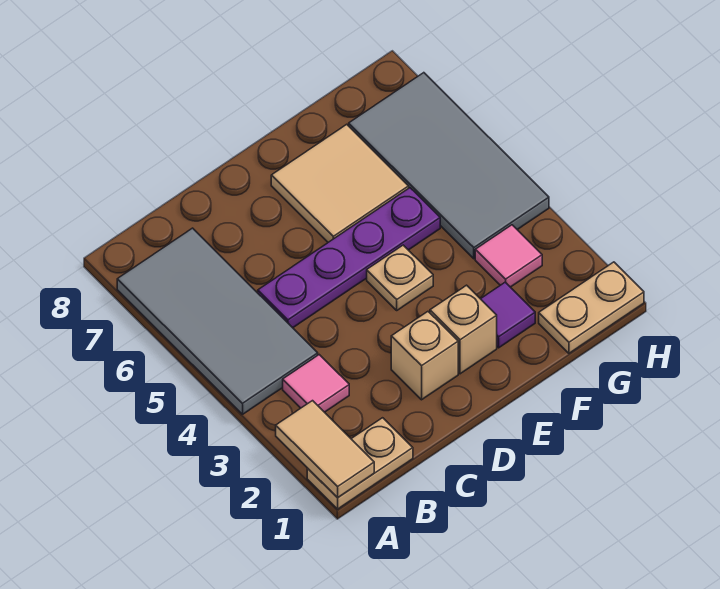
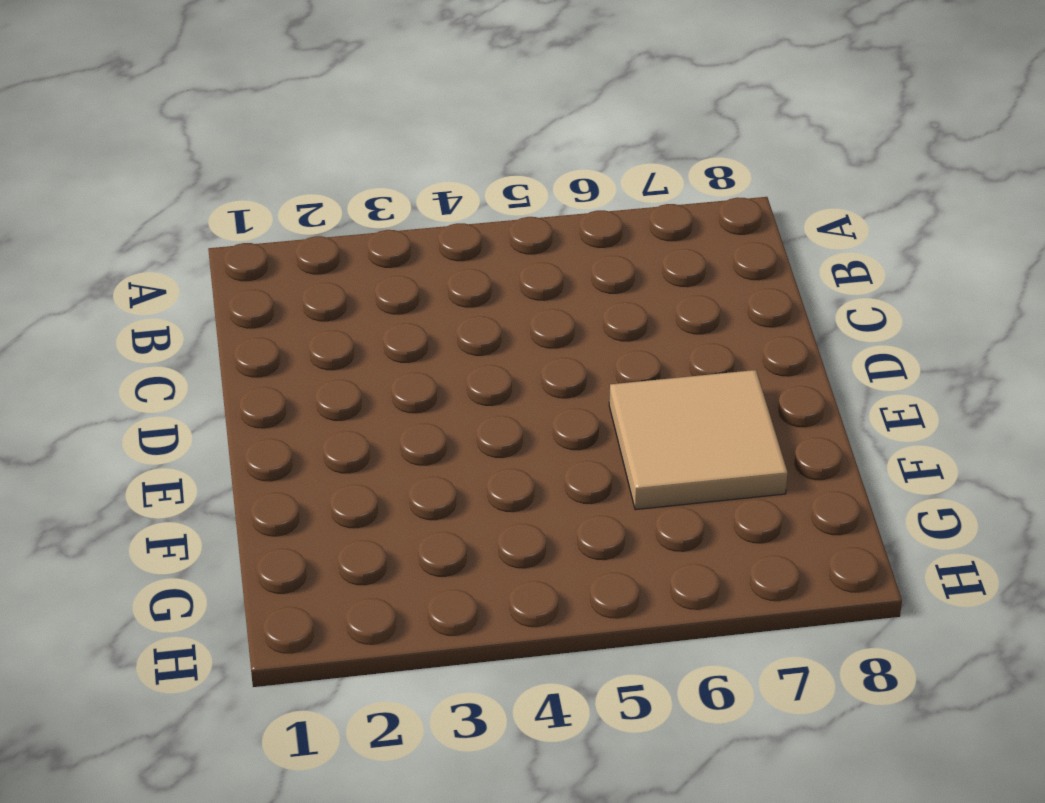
none -> tan plate A1:B1 level 1
none -> grey tile A4:B7 level 1
none -> pink tile B3 level 1

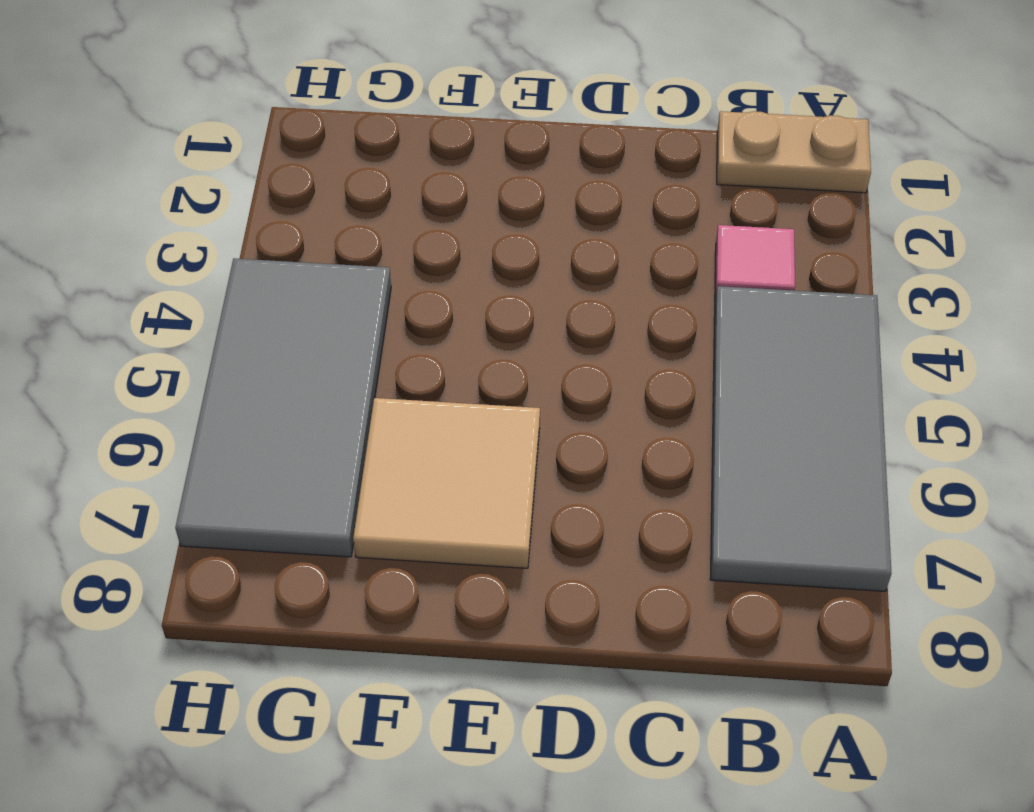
none -> purple plate C5:F5 level 1
none -> tan brick D2 level 1
none -> tan brick E2 level 1

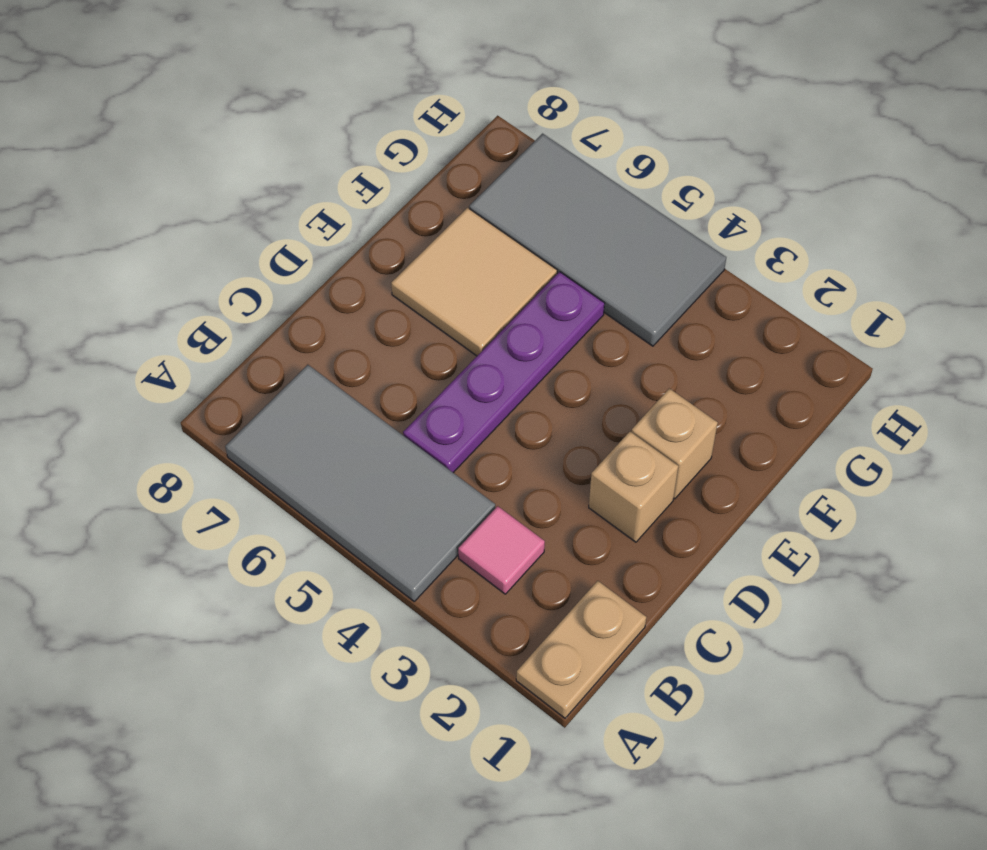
none -> tan plate E4 level 1
none -> purple tile F2 level 1
none -> tan plate G1:H1 level 1

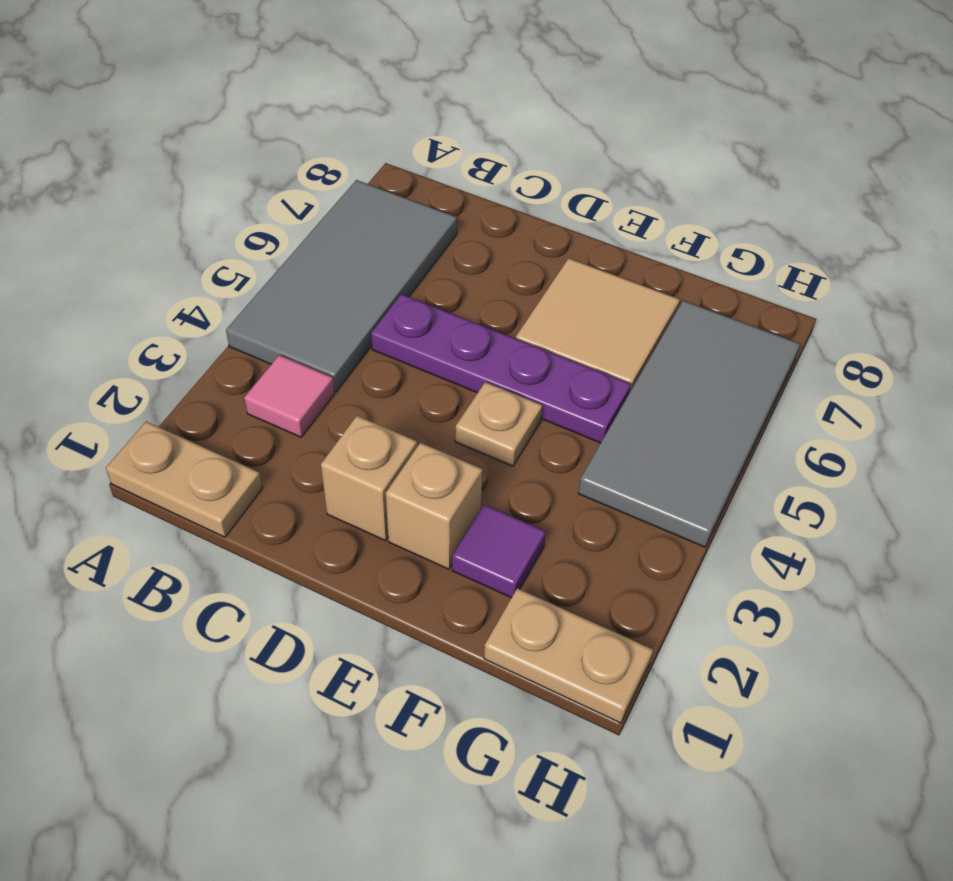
none -> pink tile G3 level 1
none -> tan tile A1:A2 level 2

